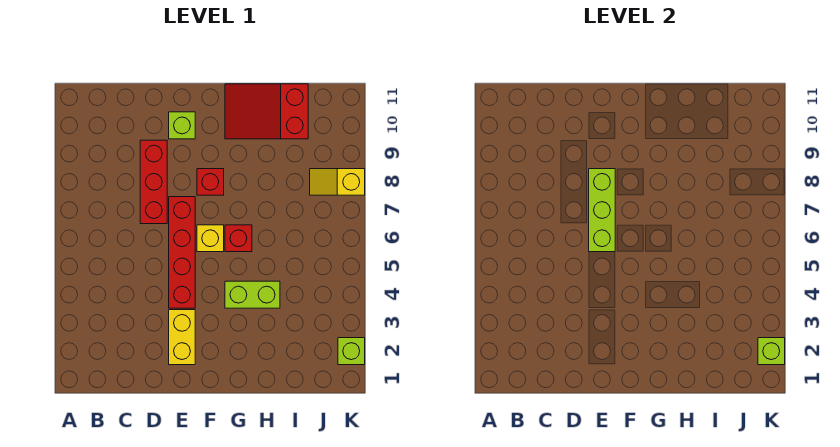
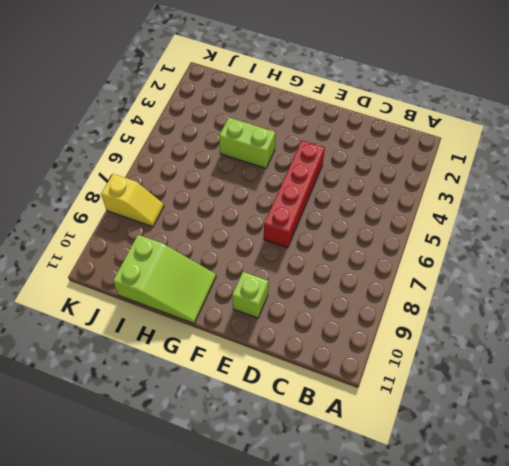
lime slope G10:I11 level 1 top I -> red slope G10:I11 level 1 top I
none -> red brick D7:D9 level 1
none -> yellow brick E2:E3 level 1
none -> yellow brick F6 level 1

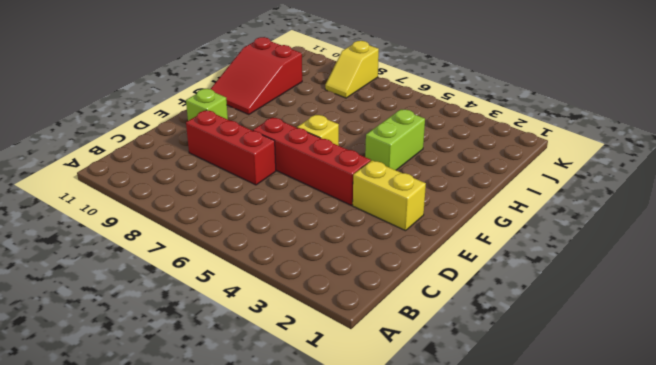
none -> red brick F8 level 1
none -> red brick G6 level 1
none -> lime brick K2 level 1

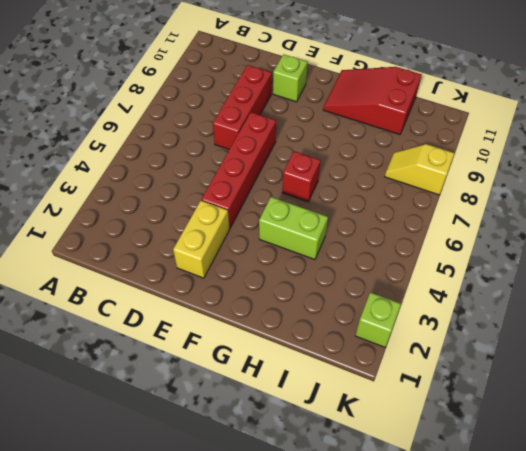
none -> yellow brick F6 level 1
none -> red brick F8 level 1
none -> lime brick E6:E8 level 2

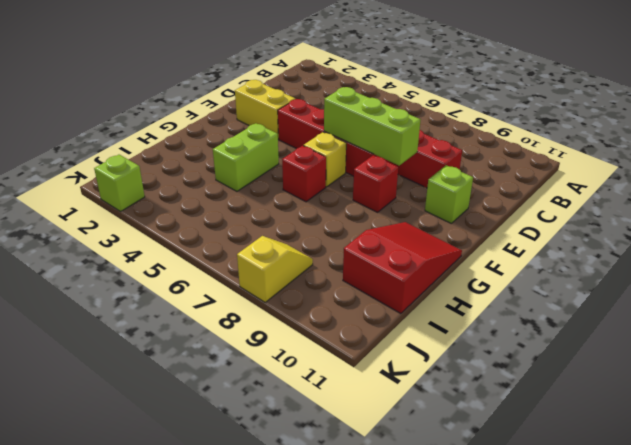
none -> lime brick K2 level 2

